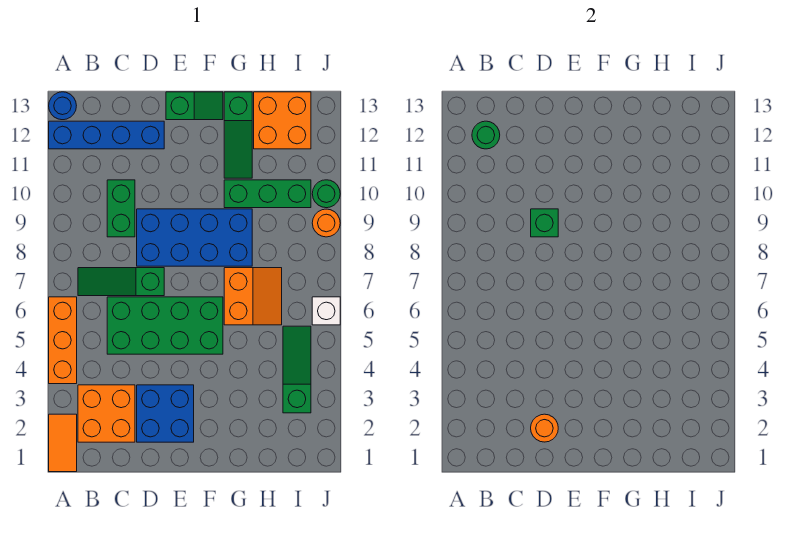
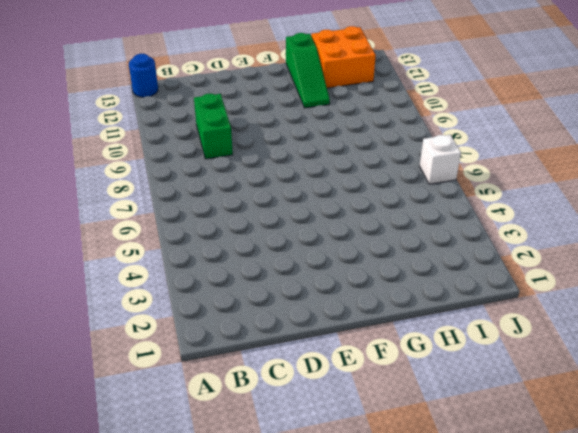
none -> orange tile A1:A2 level 1
none -> orange brick A4:A6 level 1
none -> blue brick A12:D12 level 1

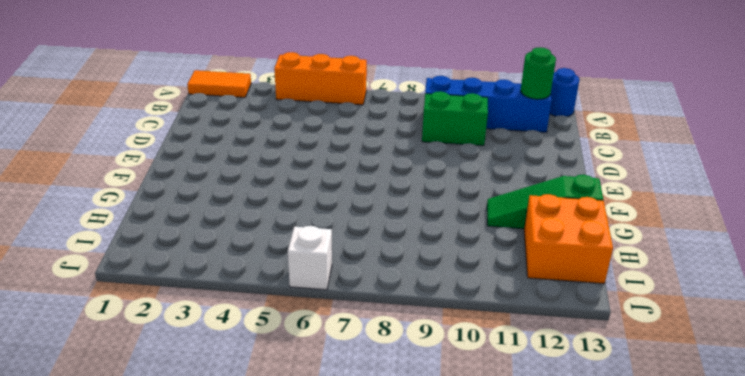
blue brick B9:B12 level 1 -> blue brick A12:D12 level 1
none -> orange brick B2:C3 level 1
none -> green slope B7:D7 level 1 top D
none -> green brick C5:F6 level 1

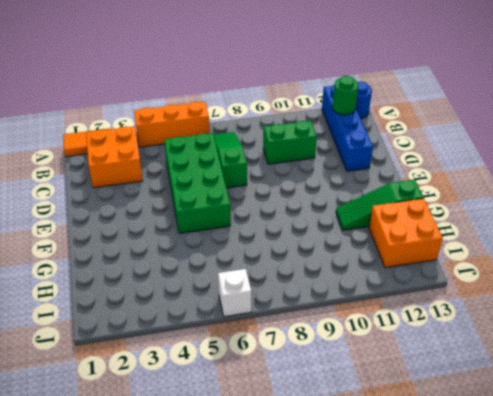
none -> blue brick D2:E3 level 1
none -> blue brick D8:G9 level 1
none -> green slope E13:F13 level 1 top E

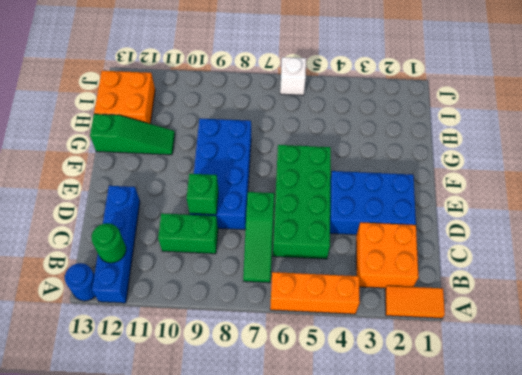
blue brick D2:E4 level 1 -> blue brick D2:E3 level 1
none -> green slope E13:F13 level 1 top E
none -> orange slope G6:H7 level 1 top G
none -> green brick G10:I10 level 1

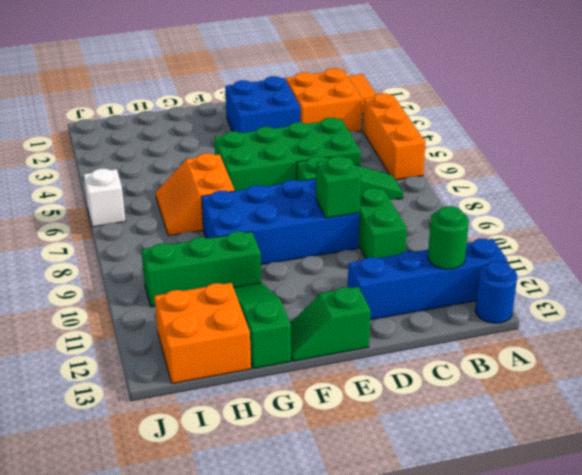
none -> green slope I3:I5 level 1 top 3
none -> orange round brick J9 level 1
none -> green round brick J10 level 1

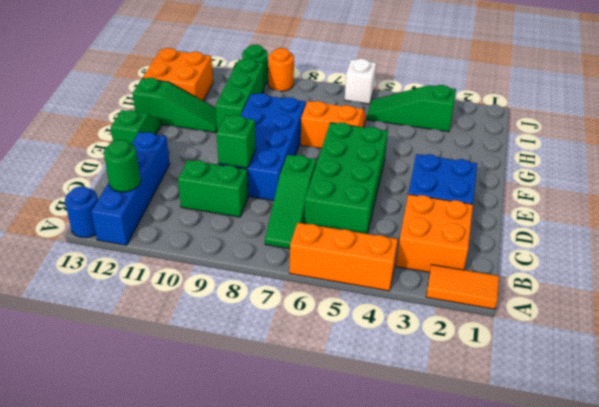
none -> orange round brick D2 level 2

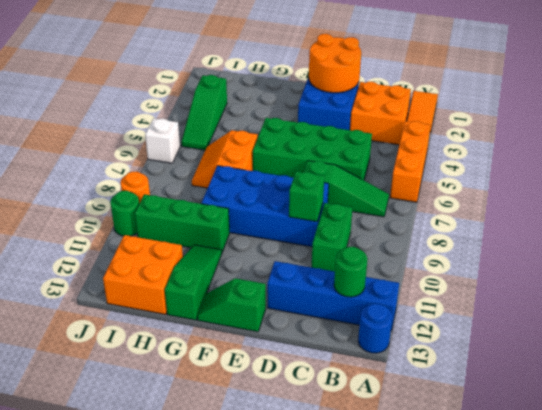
orange round brick D1:E2 level 2 -> orange round brick D2 level 2

